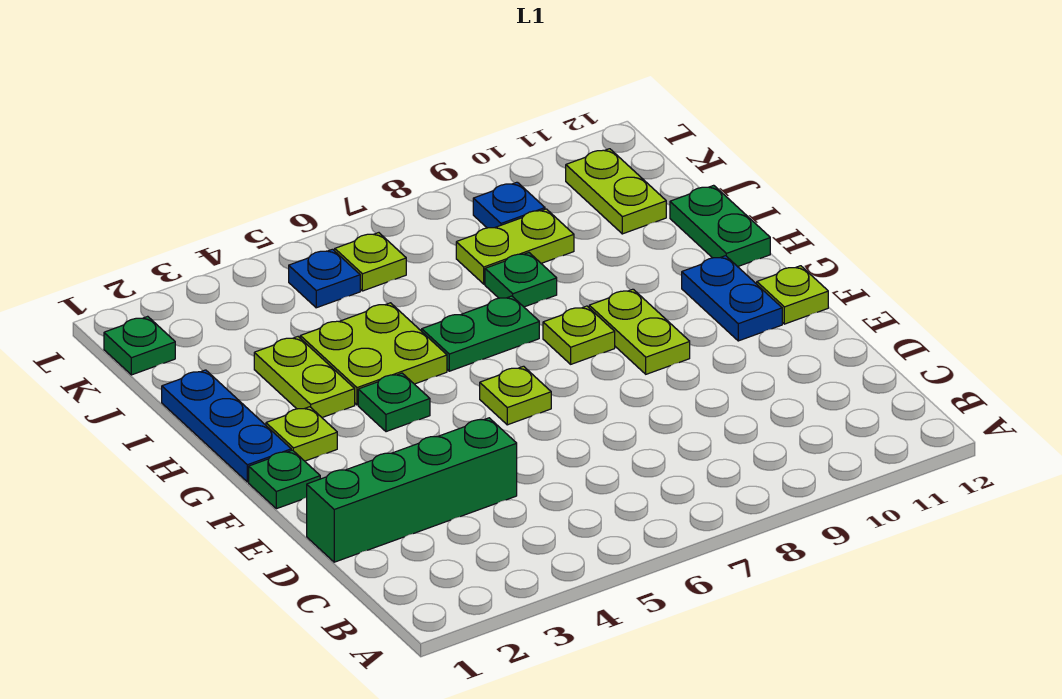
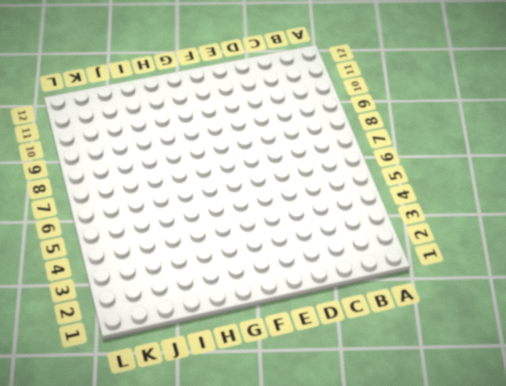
none -> green brick D1:D4 level 1
none -> green plate F1 level 1
none -> lime plate F6 level 1

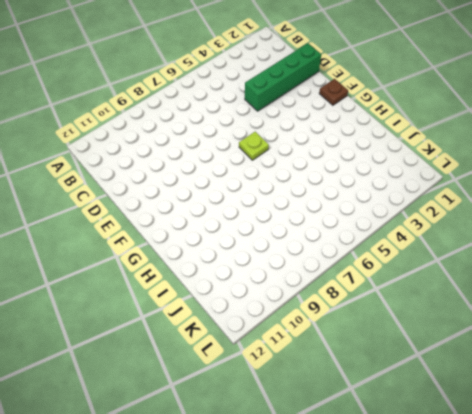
brown plate F1 level 1 -> green plate F1 level 1
none -> lime plate F9:G9 level 1
none -> blue plate F11:G11 level 1
none -> lime plate F12 level 1

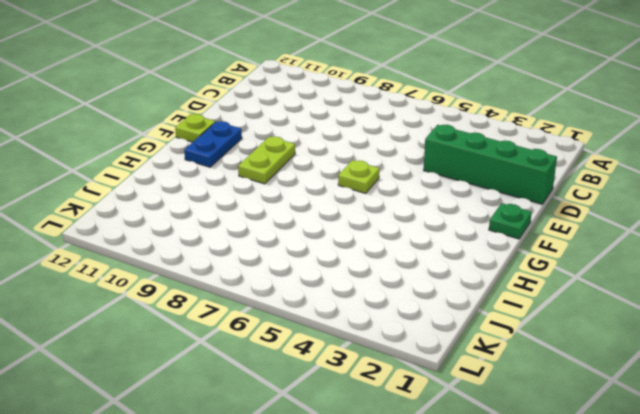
none -> blue plate G1:I1 level 1
none -> lime plate G2 level 1
none -> green plate G4 level 1

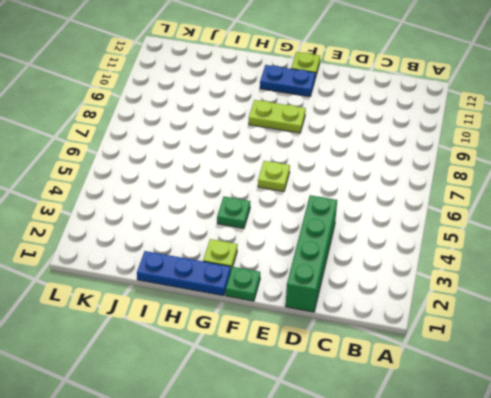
none -> lime plate G8 level 1
none -> lime plate H3:I3 level 1
none -> lime plate H4:I5 level 1

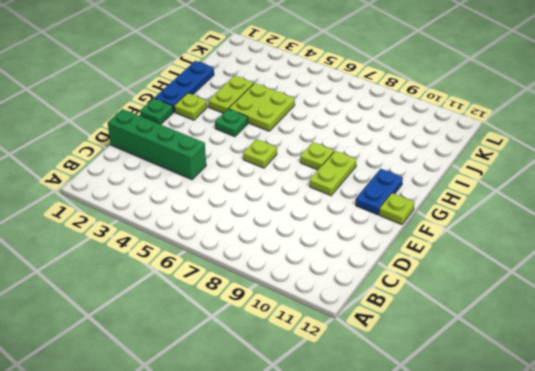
none -> green plate H6:H7 level 1
none -> green plate H12:I12 level 1
none -> green plate I8 level 1

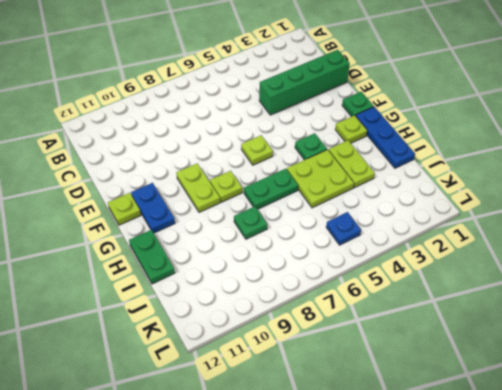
none -> lime plate J8:J9 level 1
none -> lime plate J11:K11 level 1
none -> green plate K1 level 1

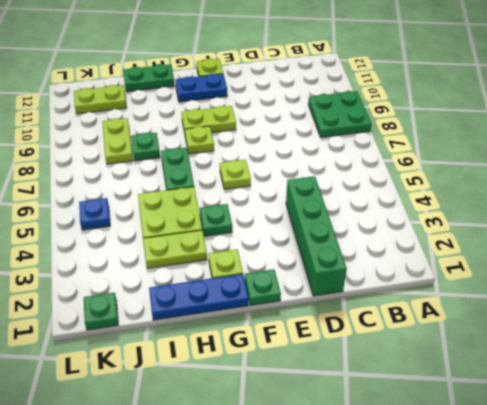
green plate A8:B9 level 1 -> none
none -> lime plate K6 level 1
none -> blue plate K9 level 1

